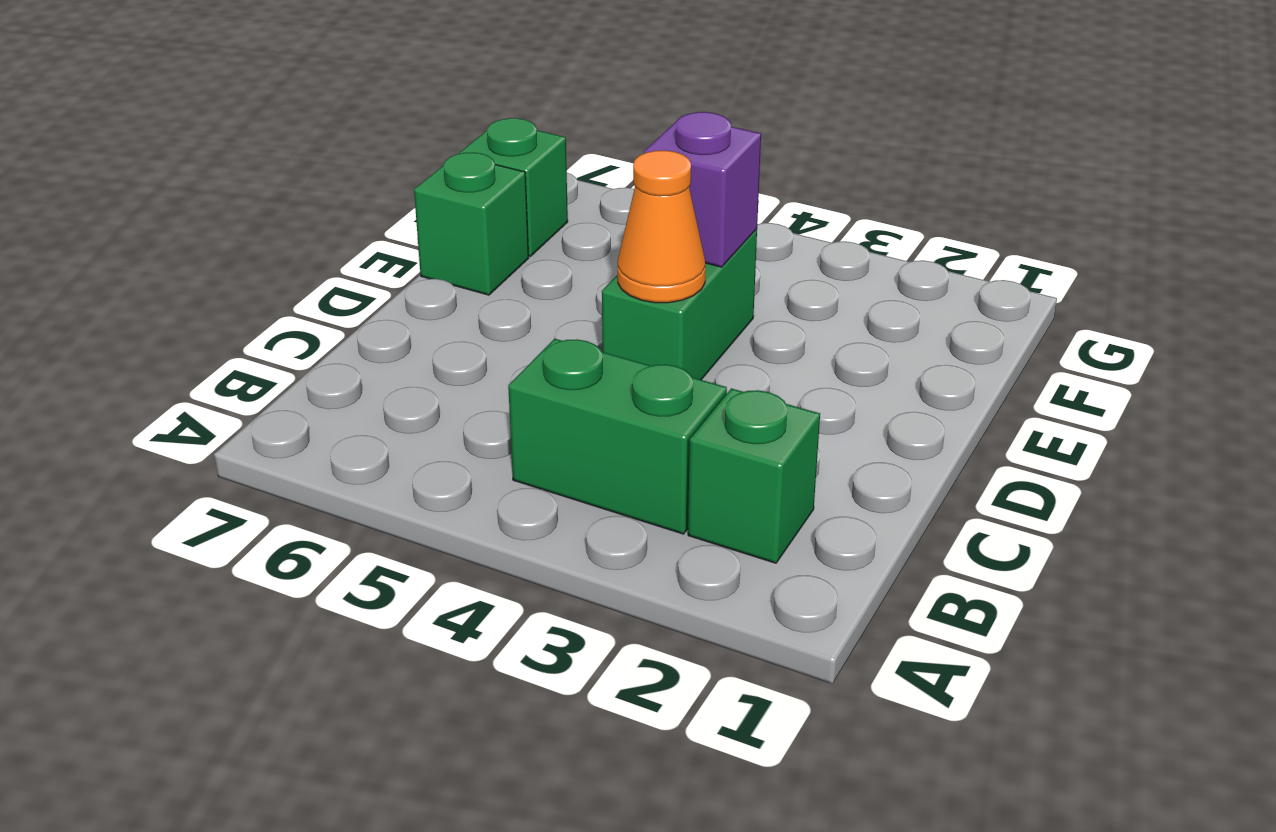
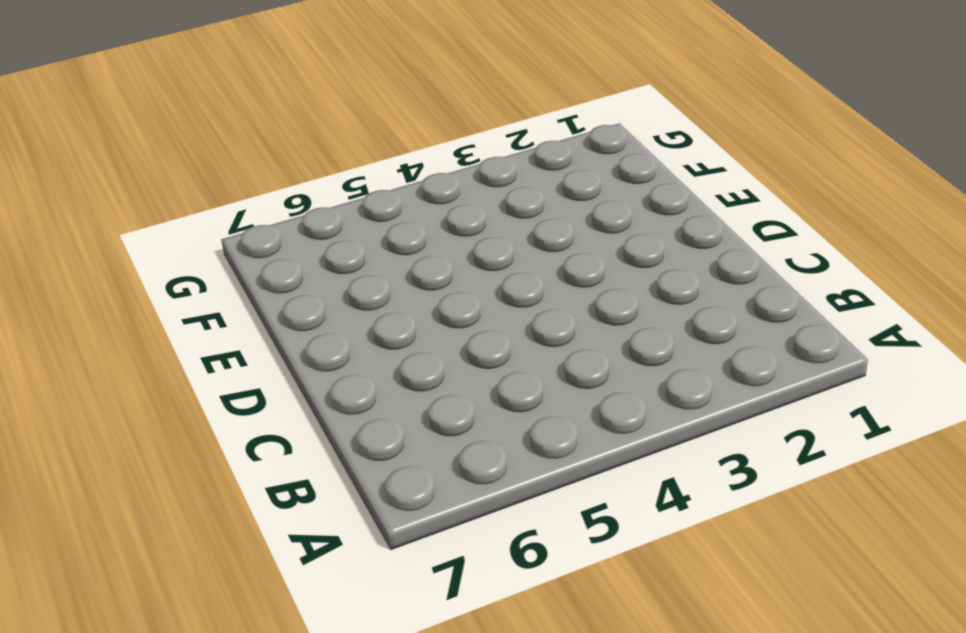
none -> green brick B2 level 1
none -> green brick B3:B4 level 1

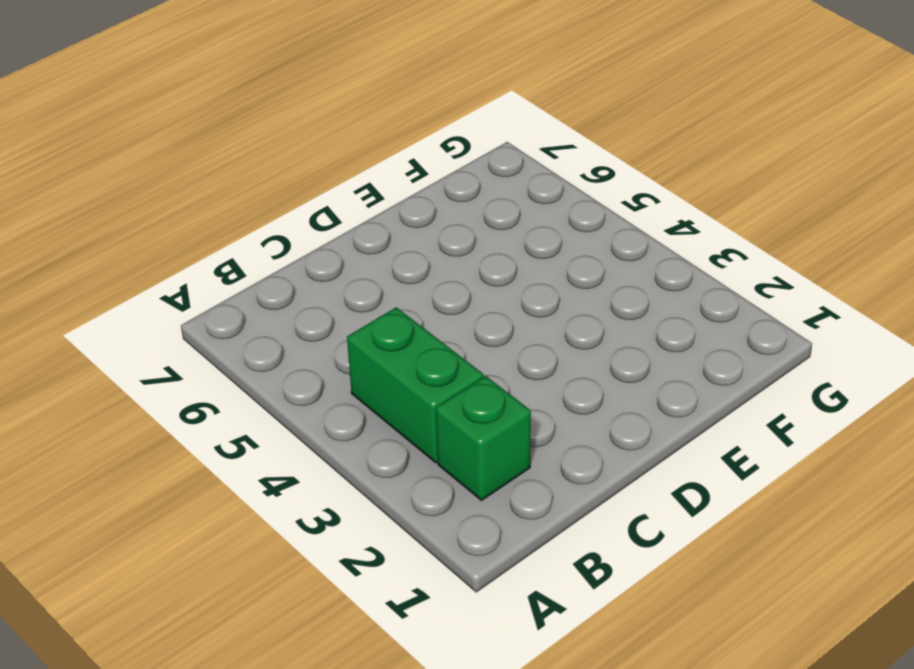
none -> green brick D4:E4 level 1
none -> green brick E7 level 1

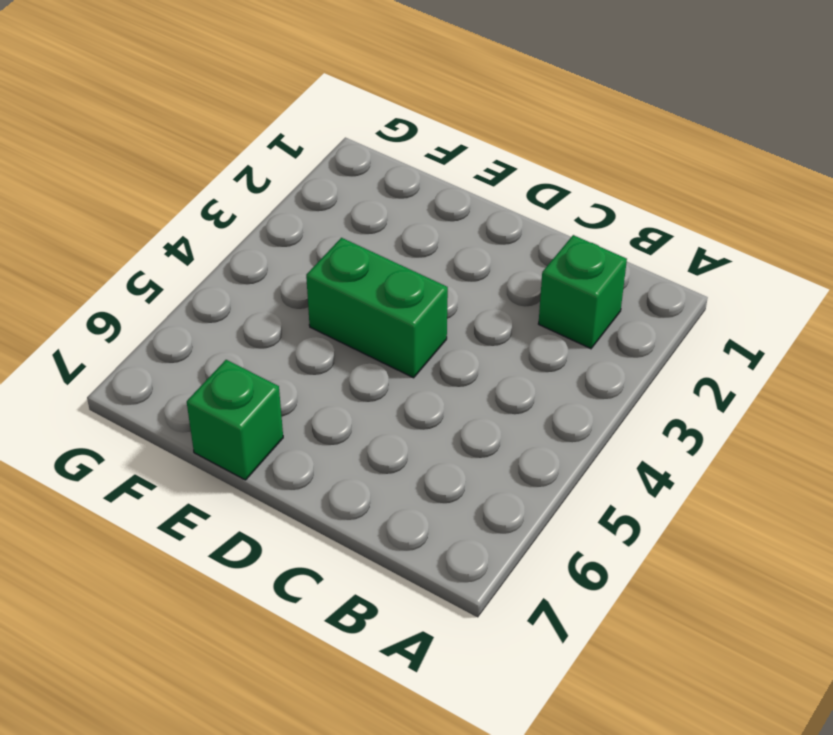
none -> green brick B3:B4 level 1
none -> green brick F7 level 1

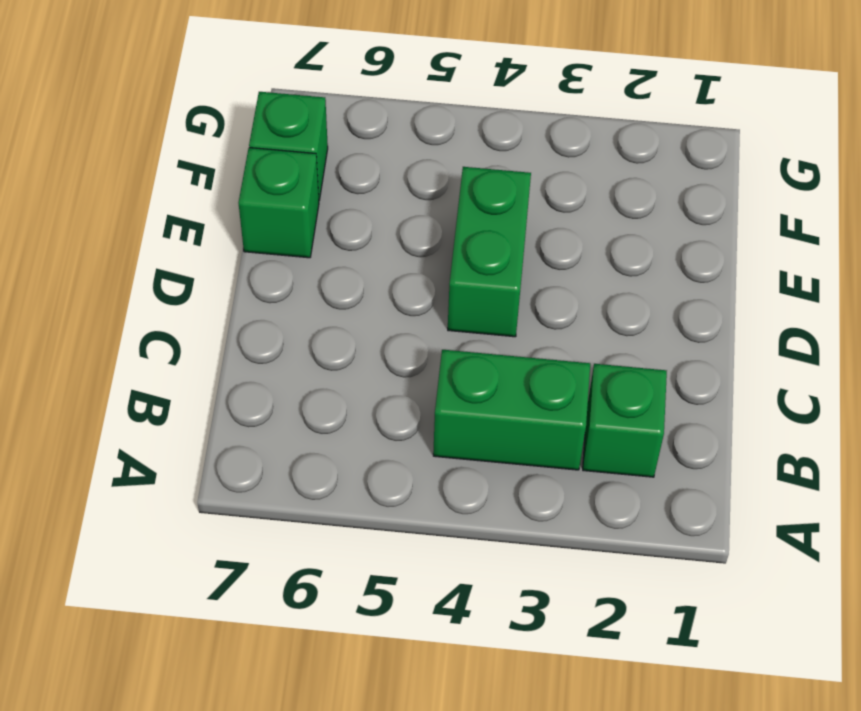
none -> orange cone D4 level 2
none -> purple brick E4 level 2

